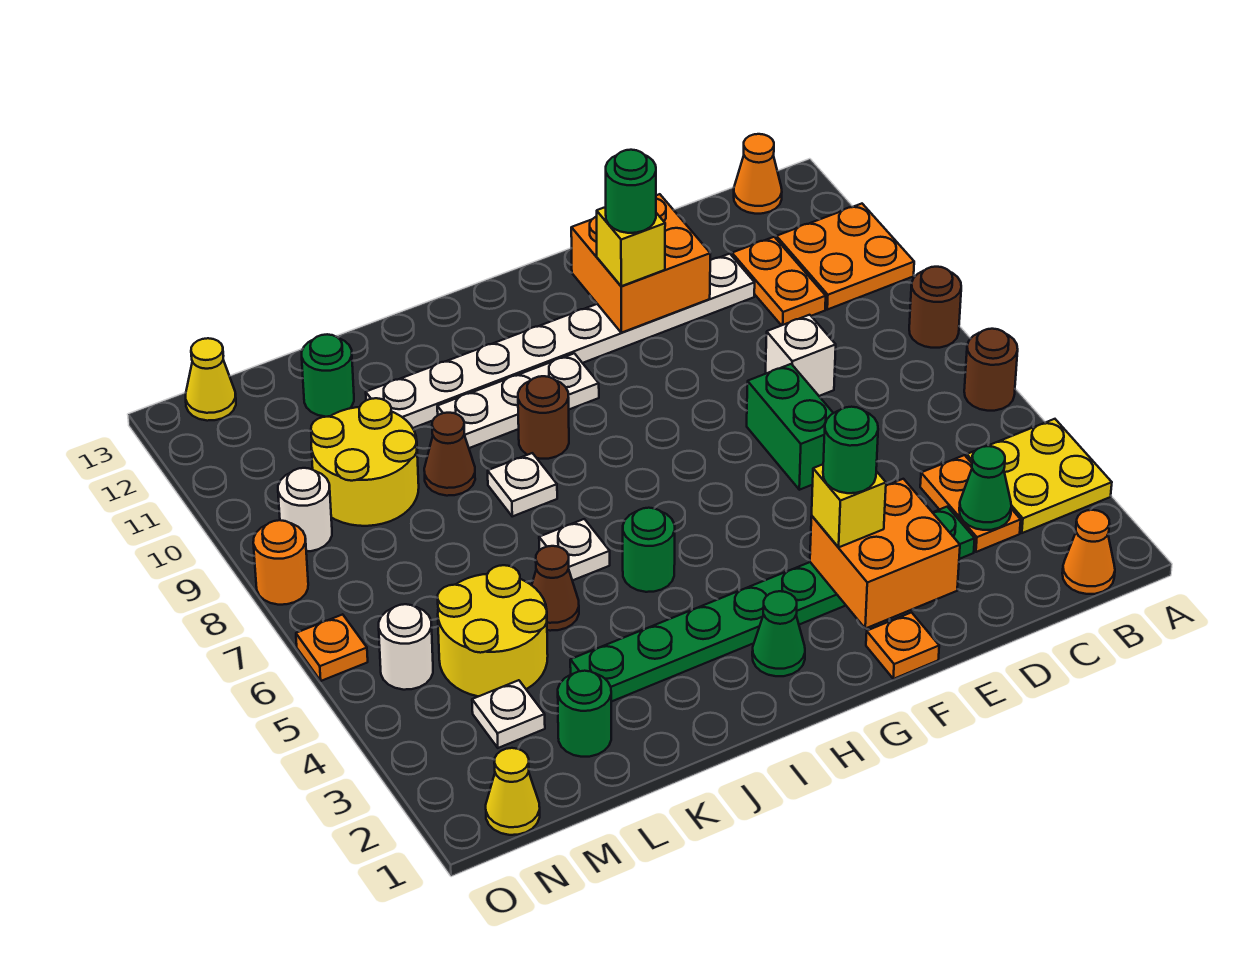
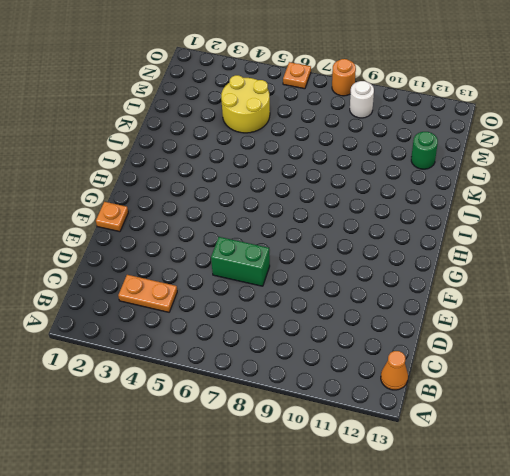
none -> yellow plate A3:B4 level 1
none -> brown round brick A6 level 1
none -> brown round brick A8 level 1
none -> orange plate A10:B11 level 1

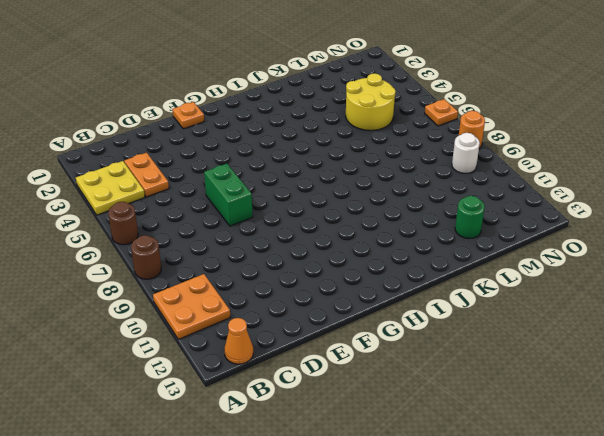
none -> orange cone B1 level 1
none -> orange plate C10:C11 level 1
none -> green plate D3:K3 level 1
none -> white brick D8 level 1

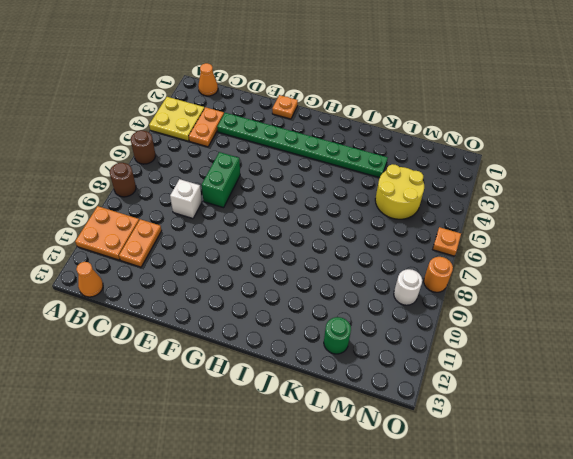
none -> white plate D11:K11 level 1
none -> green cone H2 level 1
none -> white plate H10:J10 level 1
none -> green round brick I5 level 1

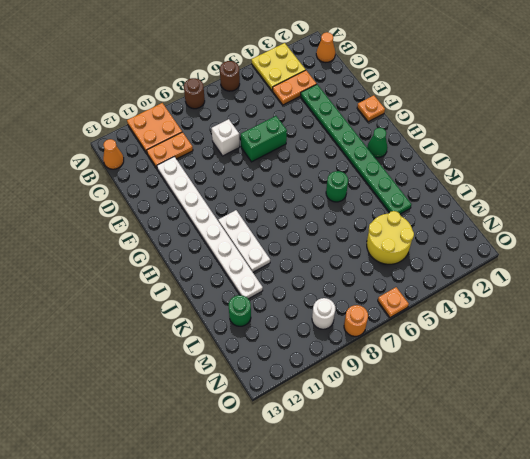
none -> brown round brick I9 level 1
none -> white plate J6 level 1
none -> white plate J8 level 1
none -> brown cone K5 level 1

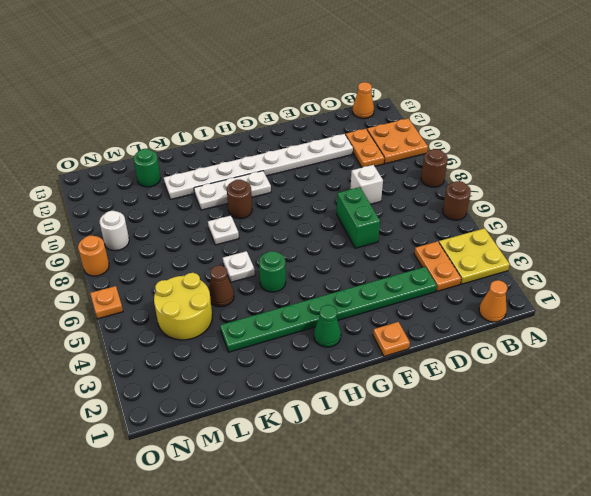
none -> brown cone K9 level 1
none -> green round brick L2 level 1
none -> yellow round brick L9:M10 level 1
none -> white plate M3 level 1

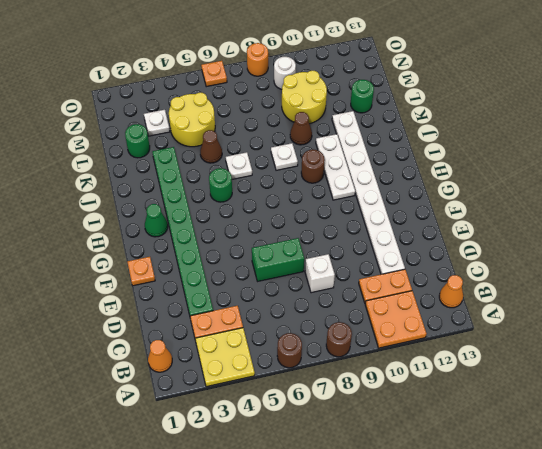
none -> yellow cone N1 level 1
none -> white round brick N5 level 1
none -> yellow cone N13 level 1
none -> green cone C3 level 2

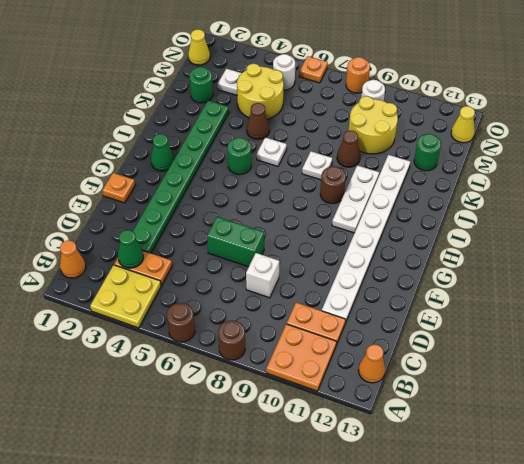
none -> orange brick E2:F3 level 2
none -> orange brick E11:F12 level 2
none -> yellow brick F3 level 3
none -> yellow brick F11 level 3

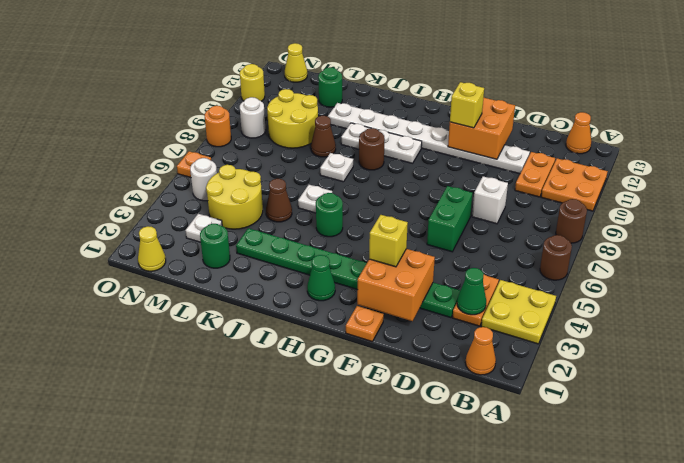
yellow round brick O11 level 1 -> none
none -> green round brick F3 level 4
none -> green round brick F11 level 4

